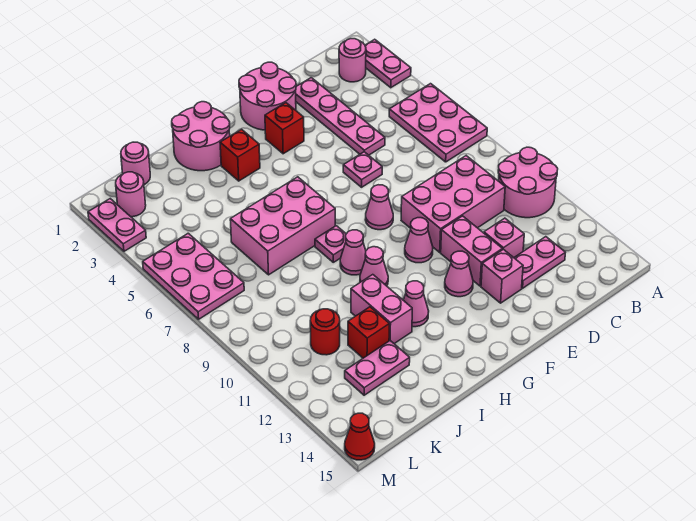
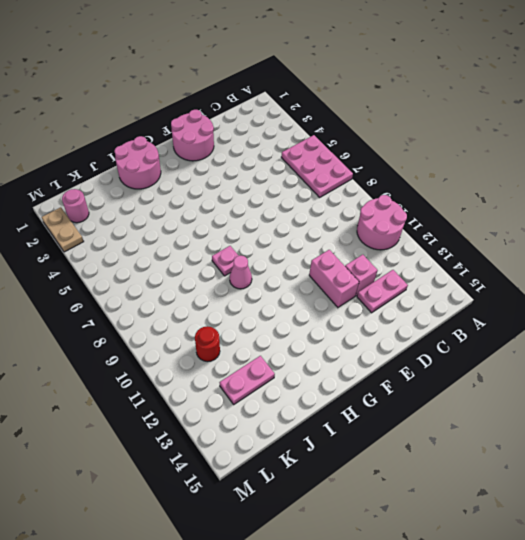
tan plate M2:M3 level 1 -> pink plate M2:M3 level 1
none -> pink plate A2:A3 level 1
none -> pink round brick B2 level 1
none -> pink brick C9:E10 level 1
none -> pink plate D2:D5 level 1

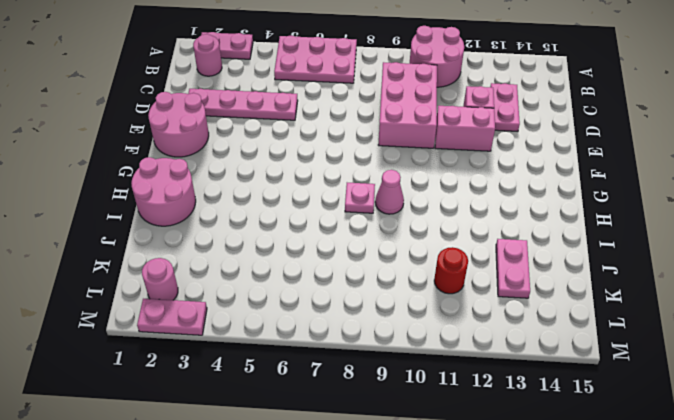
none -> pink plate E6 level 1
none -> pink brick E13 level 1
none -> red brick F3 level 1
none -> pink cone F8 level 1

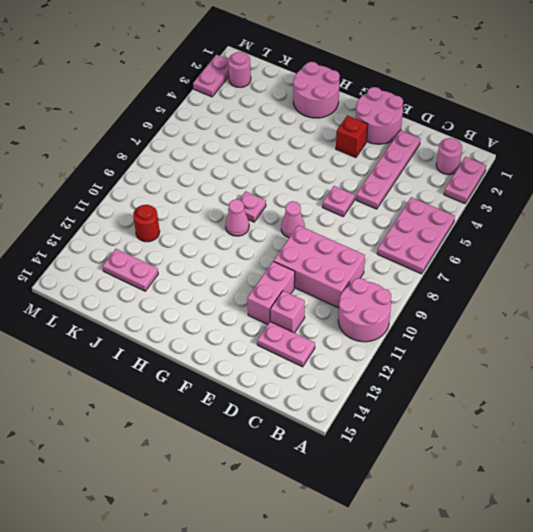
none -> pink brick E13 level 1
none -> pink cone F10 level 1
none -> pink cone F12 level 1
none -> red brick H3 level 1

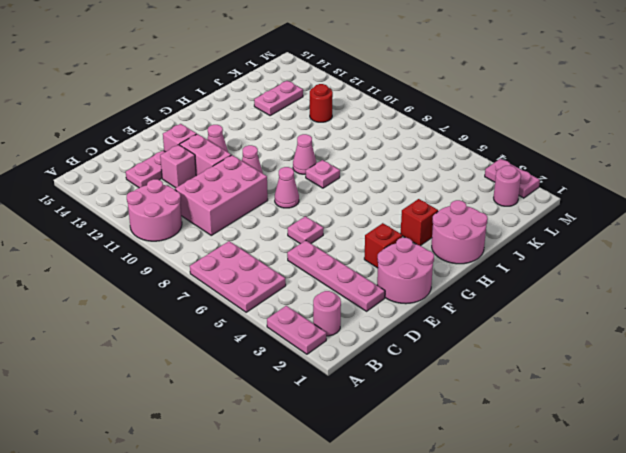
none -> pink brick H6:J7 level 1
none -> pink cone H10 level 1
none -> pink cone H12 level 1
none -> pink brick I11:I12 level 1

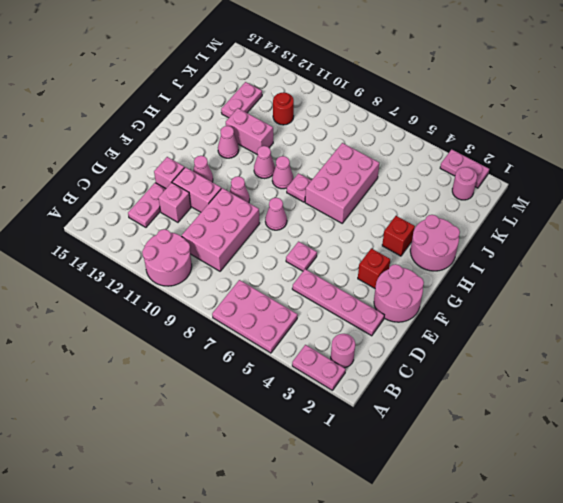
none -> red brick J12 level 1
none -> pink round brick K1 level 1
none -> pink plate L5:M7 level 1
none -> red cone M15 level 1

